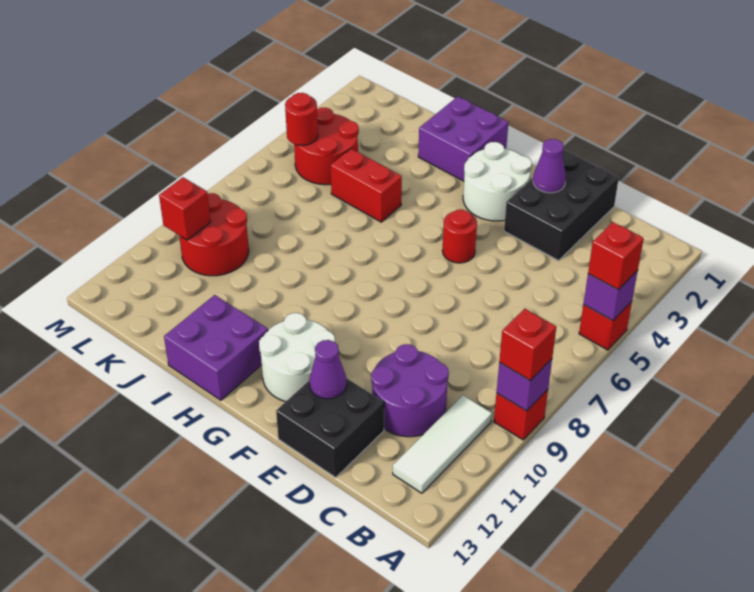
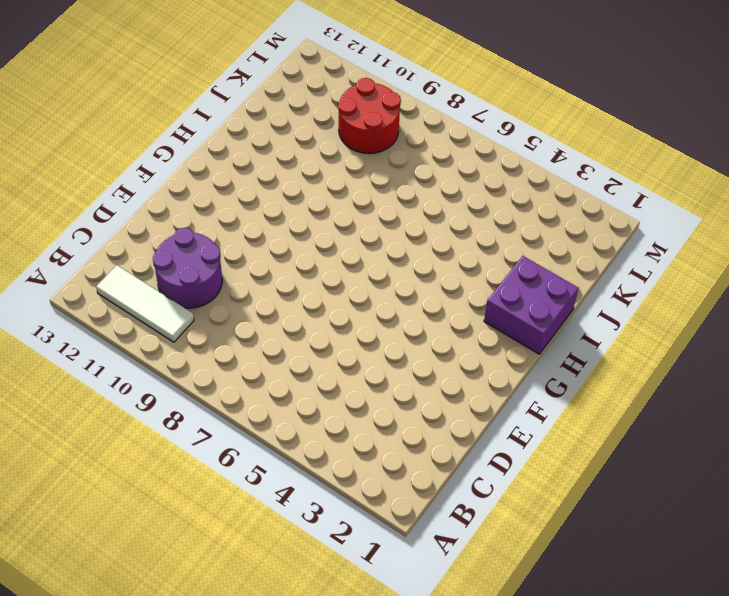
none -> red brick A5 level 1
none -> red brick A9 level 1
none -> black brick D1:E3 level 1

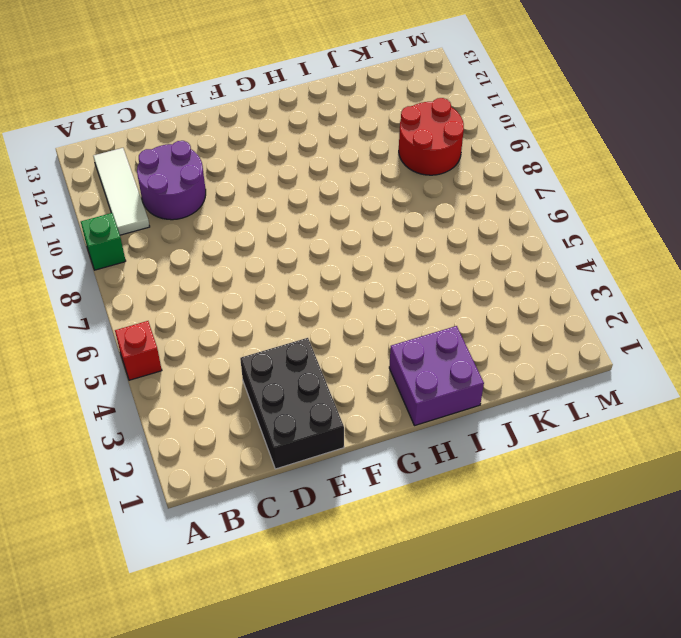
green brick A9 level 1 -> red brick A9 level 1
none -> black brick D12:E13 level 1
none -> white round brick F2:G3 level 1
none -> red round brick F5 level 1

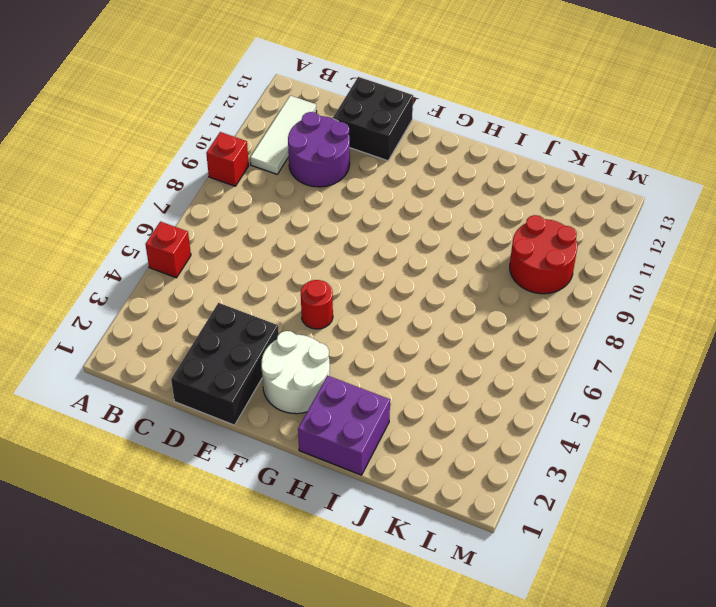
none -> white round brick F11:G12 level 1
none -> purple brick H12:I13 level 1
none -> red brick I5:J5 level 1

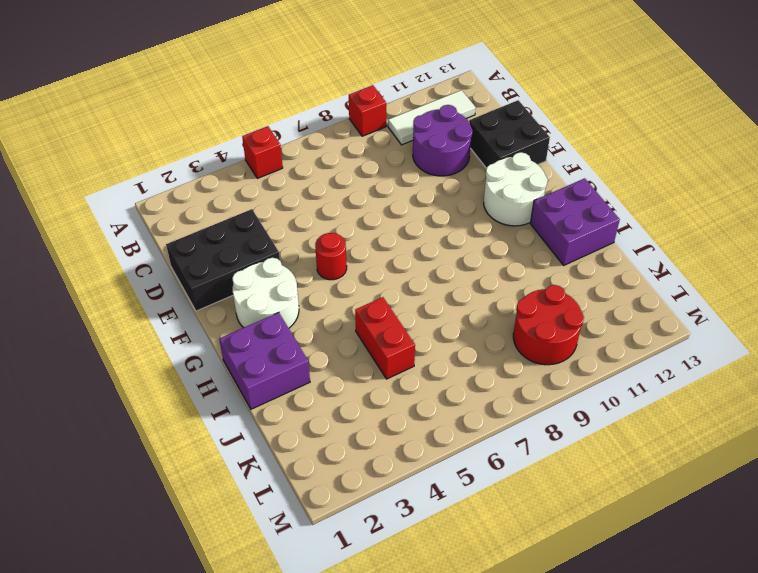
none -> red round brick K4:L5 level 1
none -> purple brick A5 level 2
none -> purple brick A9 level 2

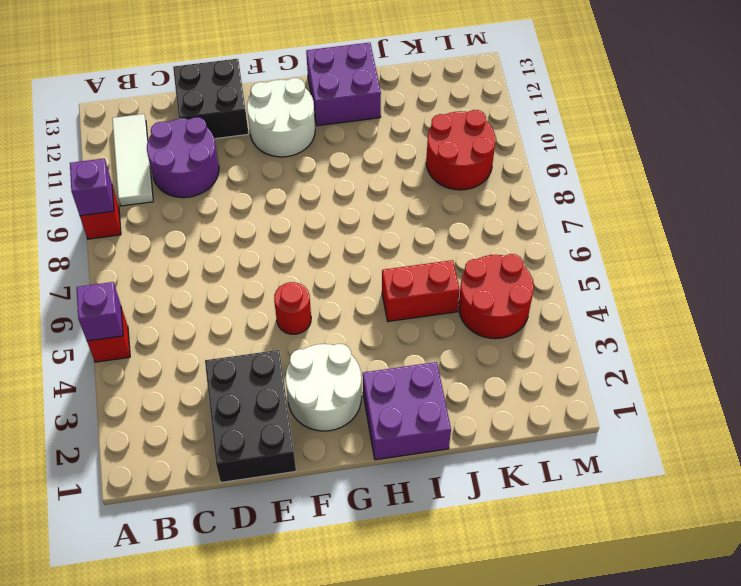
none -> purple cone E2 level 2
none -> purple cone E12 level 2
none -> red round brick L5 level 2

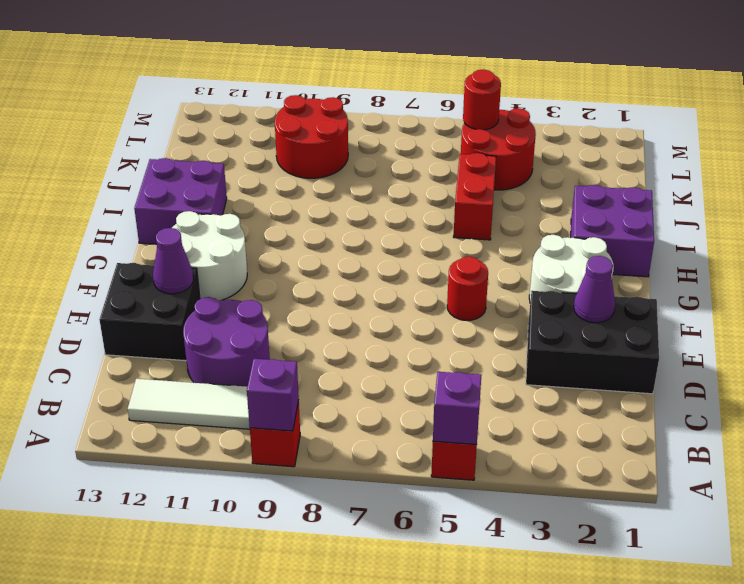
none -> red brick L10 level 2
none -> red brick A5 level 3
none -> red brick A9 level 3

